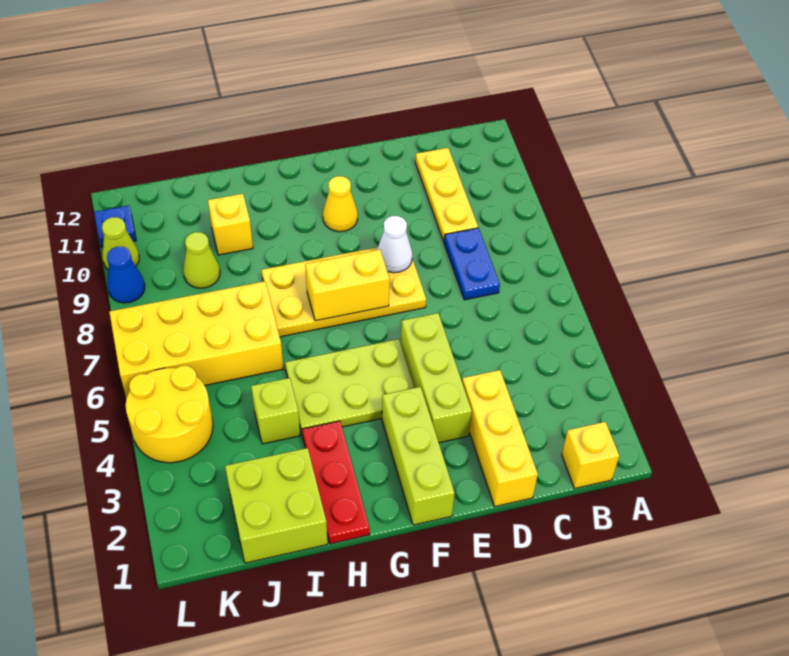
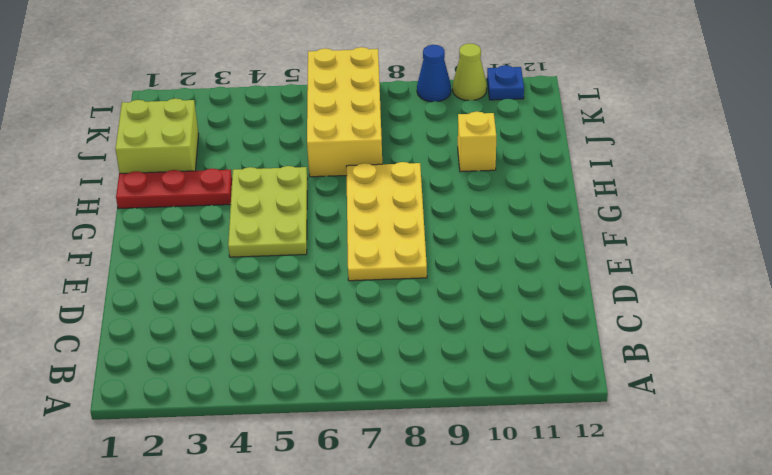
none -> yellow brick B1 level 1
none -> blue plate C7:C8 level 1
none -> yellow plate C9:C11 level 1

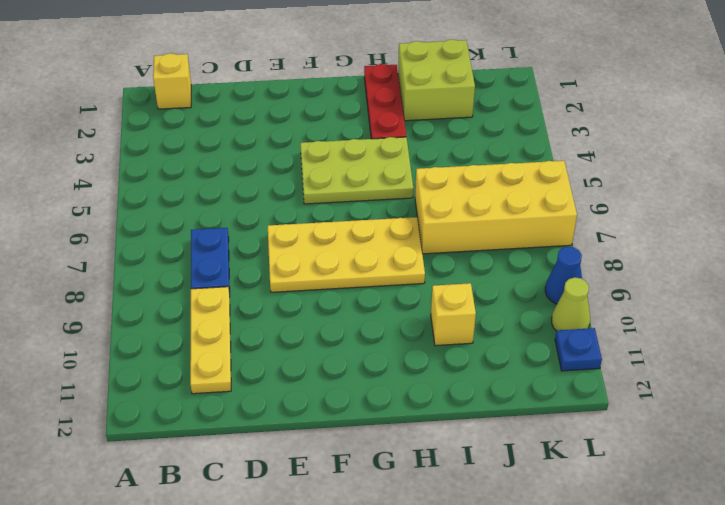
none -> yellow brick D1:D3 level 1
none -> lime brick E3:E5 level 1
none -> lime brick F1:F3 level 1

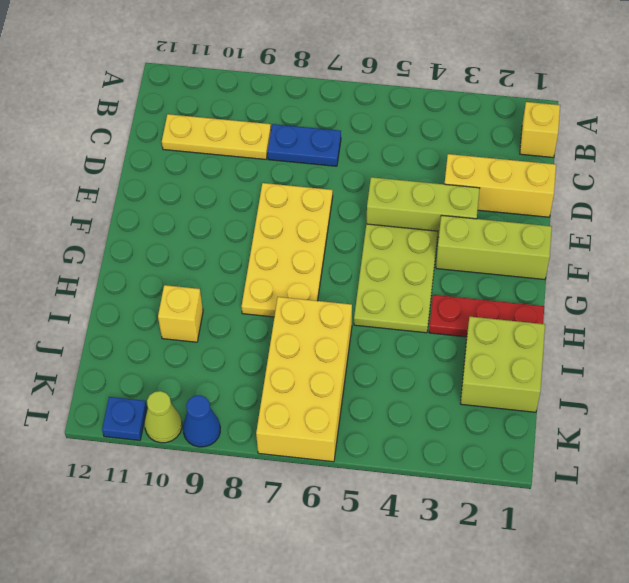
none -> yellow cone F10 level 1
none -> lime brick I4 level 1
none -> lime cone J9 level 1

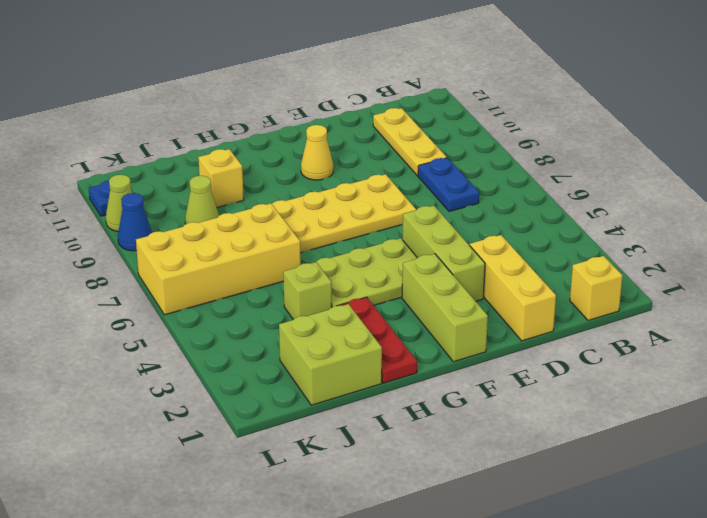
none -> yellow round brick K4:L5 level 1
none -> white cone E8 level 2
none -> yellow brick F7:G7 level 2

